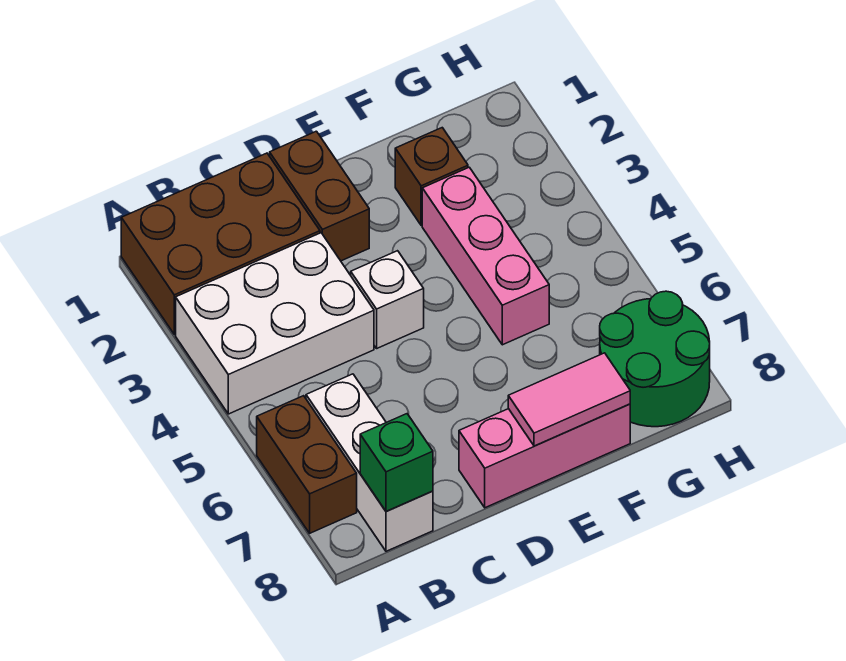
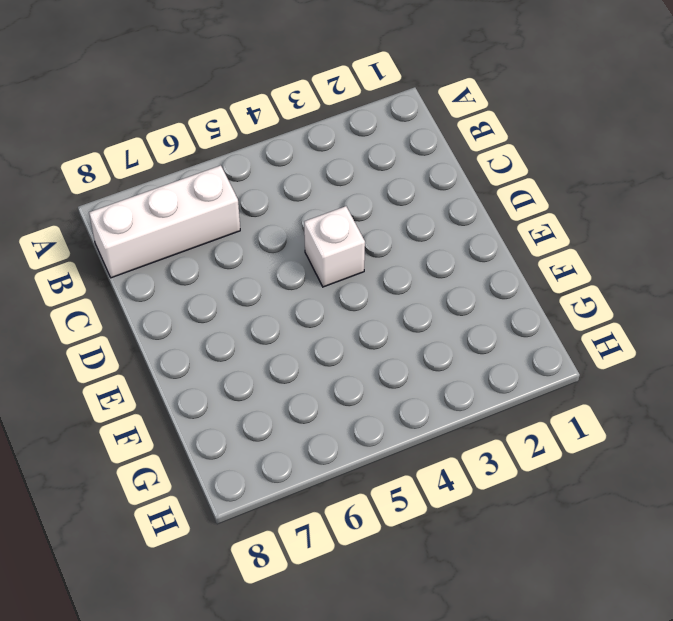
none -> brown brick A1:C2 level 1
none -> white brick A3:C4 level 1
none -> brown brick A6:A7 level 1

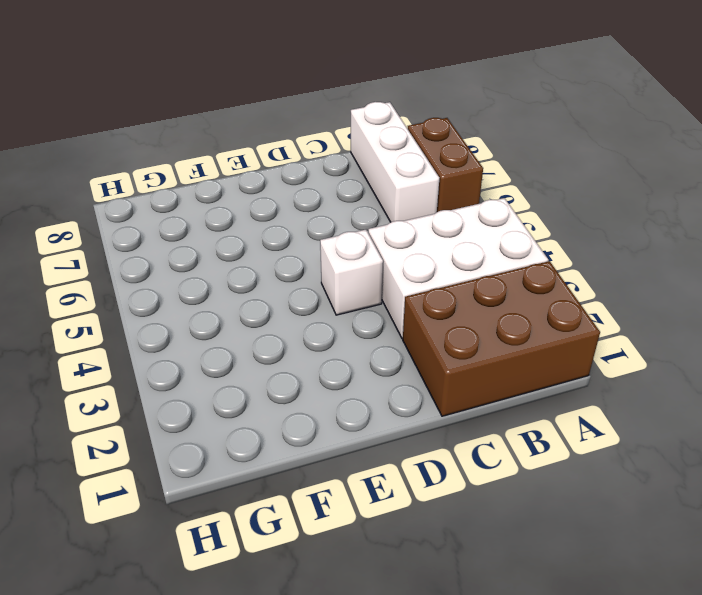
none -> brown brick D1:D2 level 1
none -> pink brick D8:F8 level 1
none -> brown brick F2 level 1

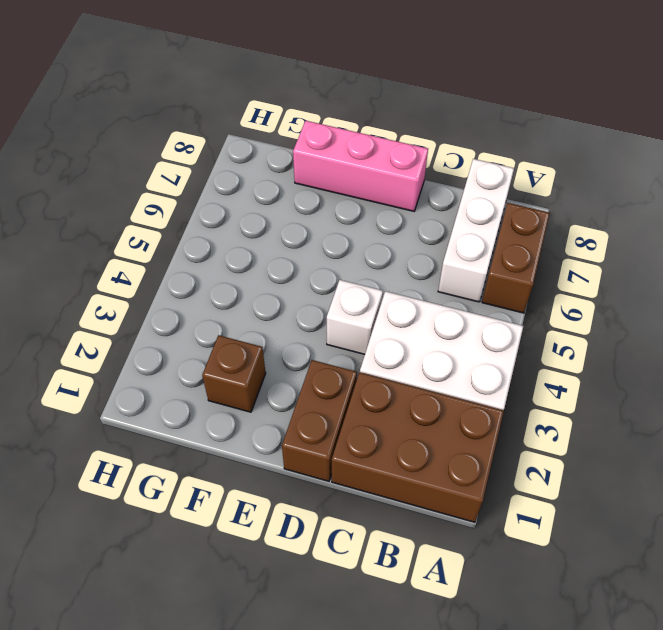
none -> pink brick F3:F5 level 1
none -> green round brick G7:H8 level 1
none -> green brick B8 level 2

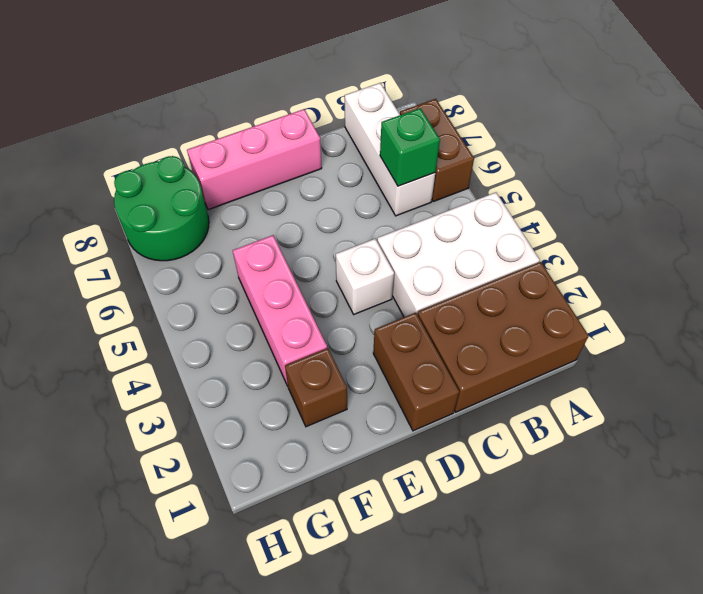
green brick B6 level 2 -> green brick B8 level 2
none -> pink tile E8:F8 level 2

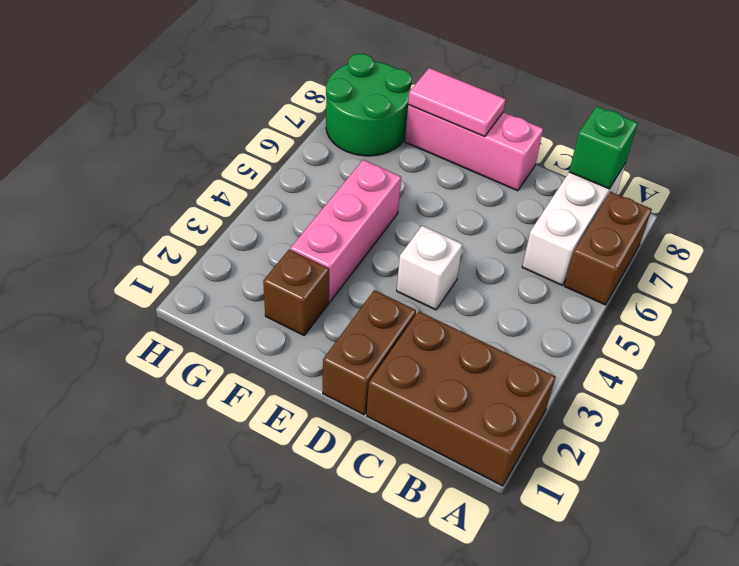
none -> white brick A3:C4 level 1

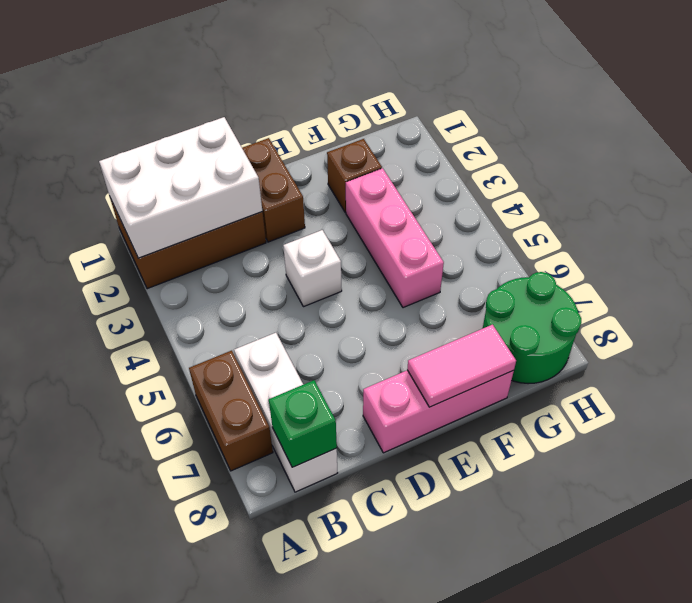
white brick A1:C2 level 2 -> white brick A3:C4 level 1

